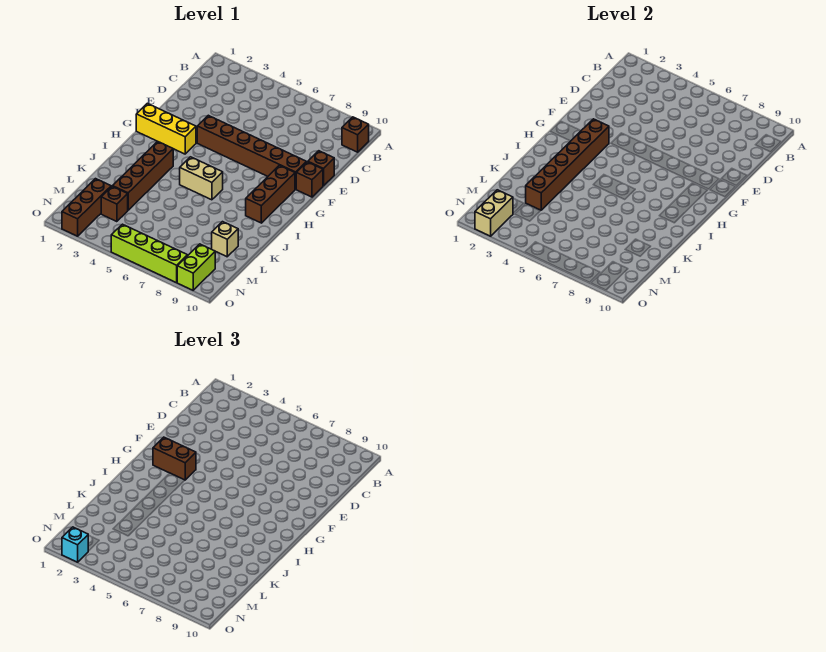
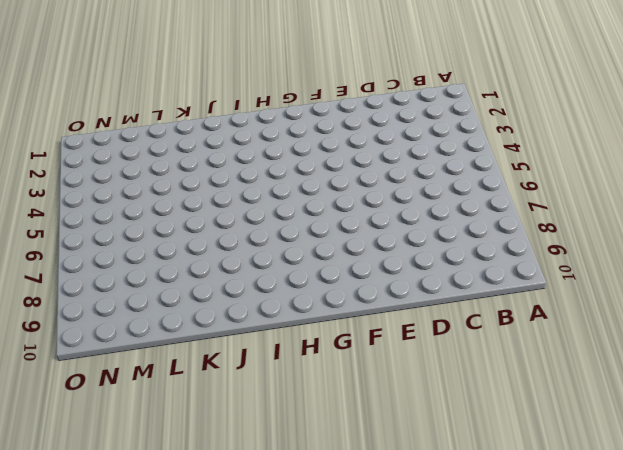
none -> brown brick B10 level 1
none -> brown brick E10 level 1
none -> brown brick F4:F9 level 1

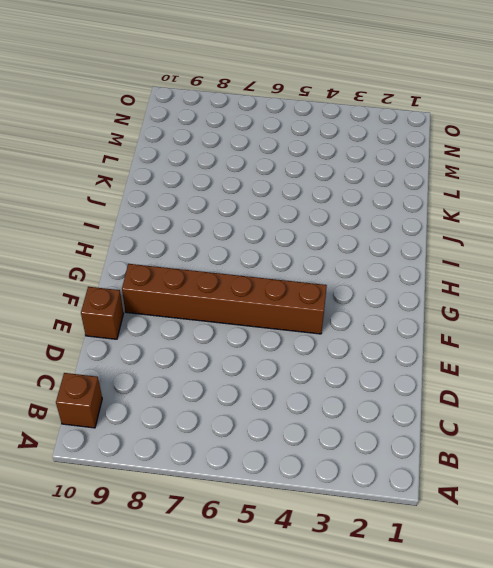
none -> brown brick F10 level 1
none -> yellow brick G1:G3 level 1
none -> brown brick G9:I9 level 1

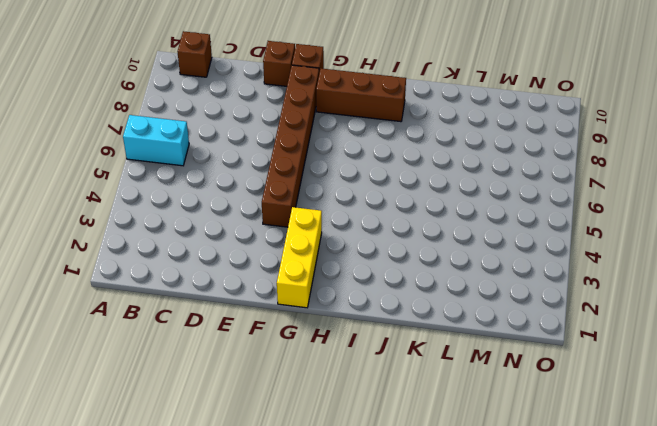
cyan brick A6:B6 level 1 -> none
none -> brown brick I3:L3 level 1
none -> tan brick I5:I6 level 1
none -> tan brick L9 level 1

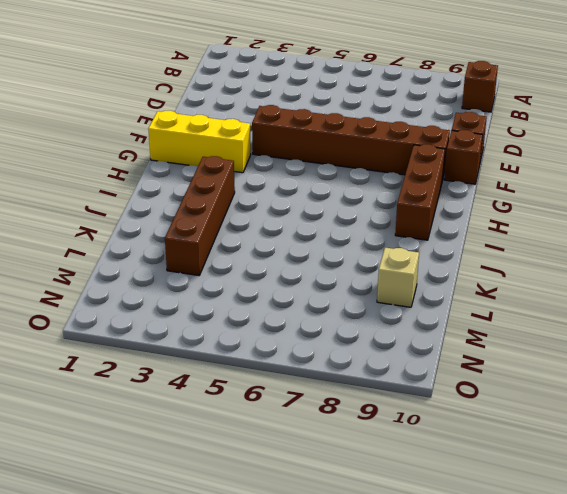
none -> tan brick I5:I6 level 1
none -> brown brick M2:O2 level 1
none -> brown brick M3 level 1

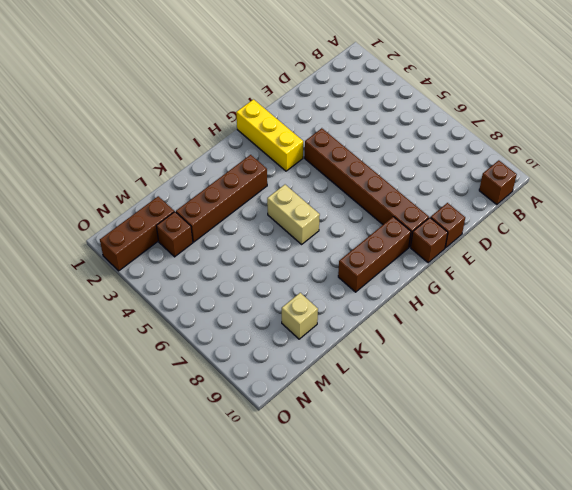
none -> lime brick N9:O9 level 1
none -> lime brick O5:O8 level 1
none -> brown brick G3:L3 level 2

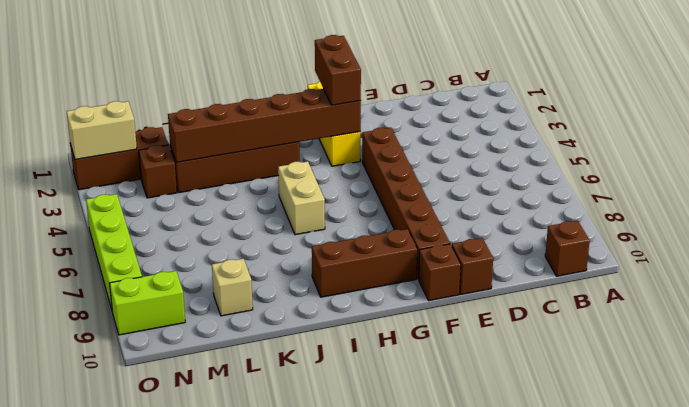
none -> cyan brick O2 level 3

